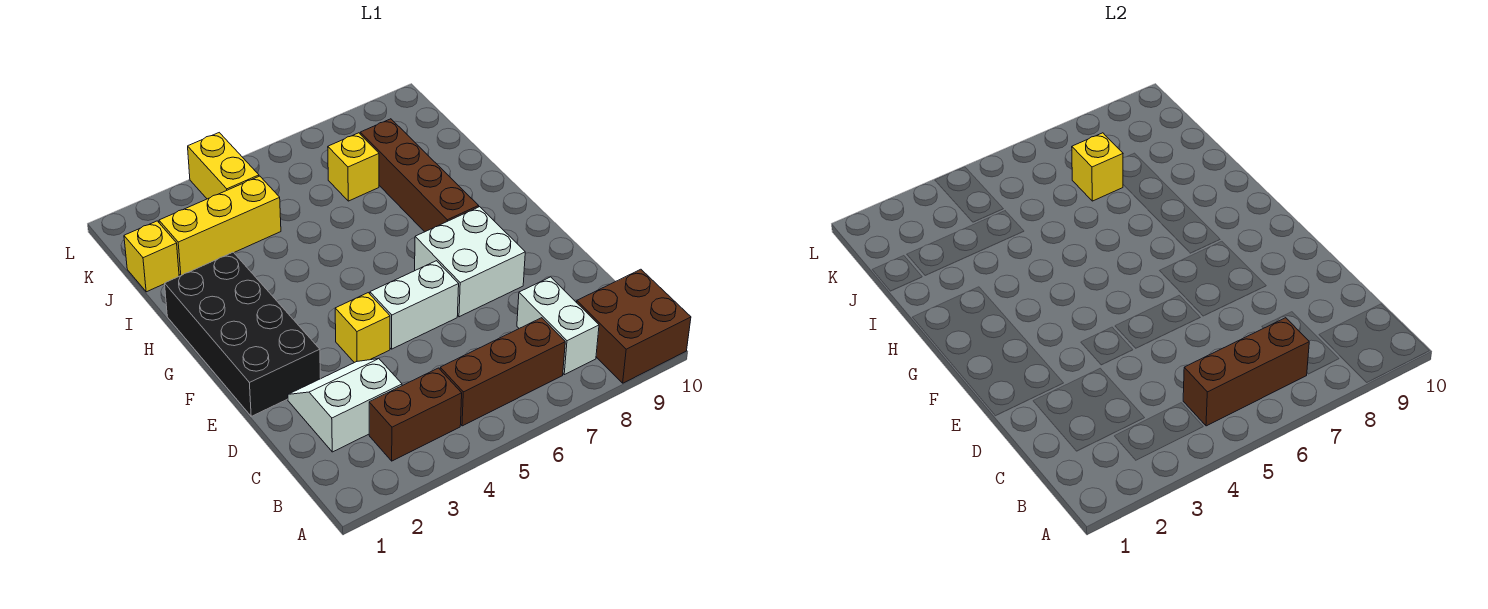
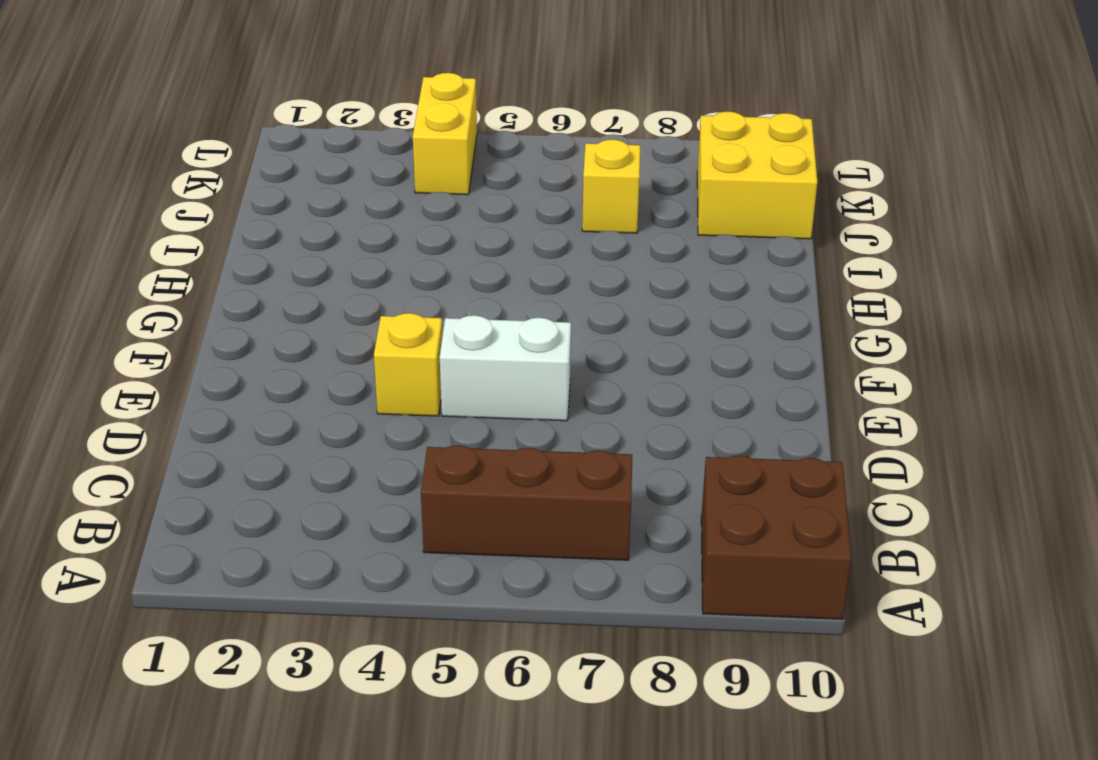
yellow brick J9:K10 level 1 -> none
none -> brown brick B3:B4 level 1
none -> white brick B8:C8 level 1
none -> white slope C2:D3 level 1 top C

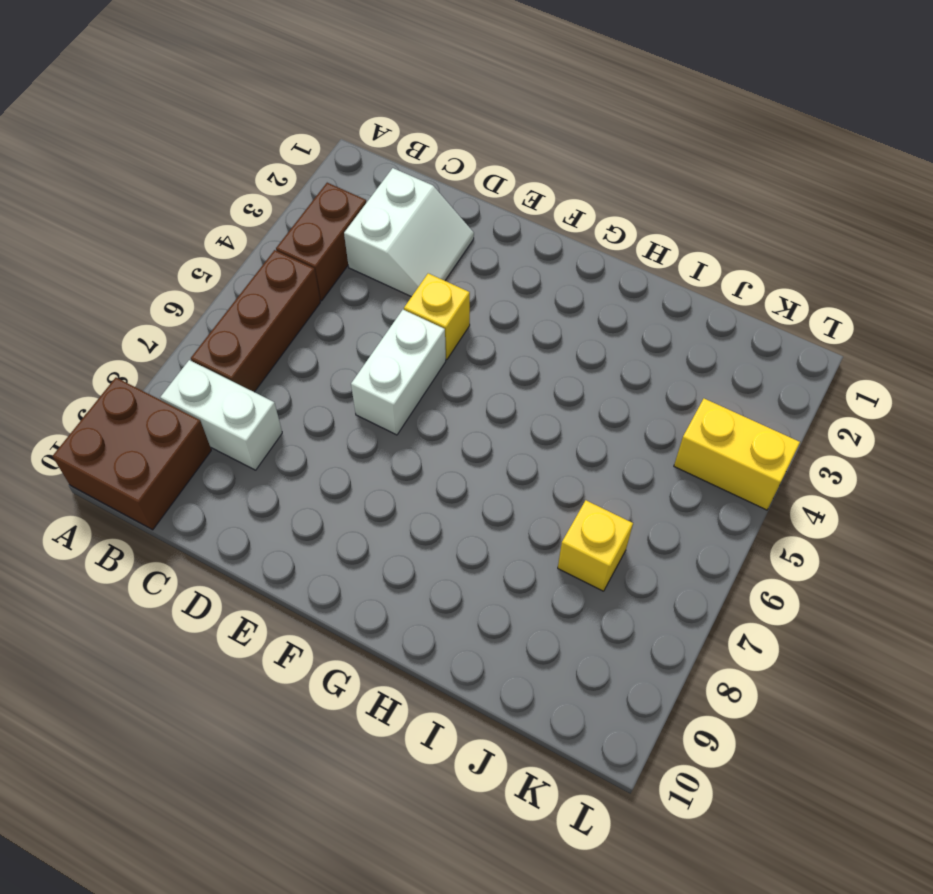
none -> black brick E1:H2 level 1
none -> white brick E7:F8 level 1
none -> brown brick G8:J8 level 1

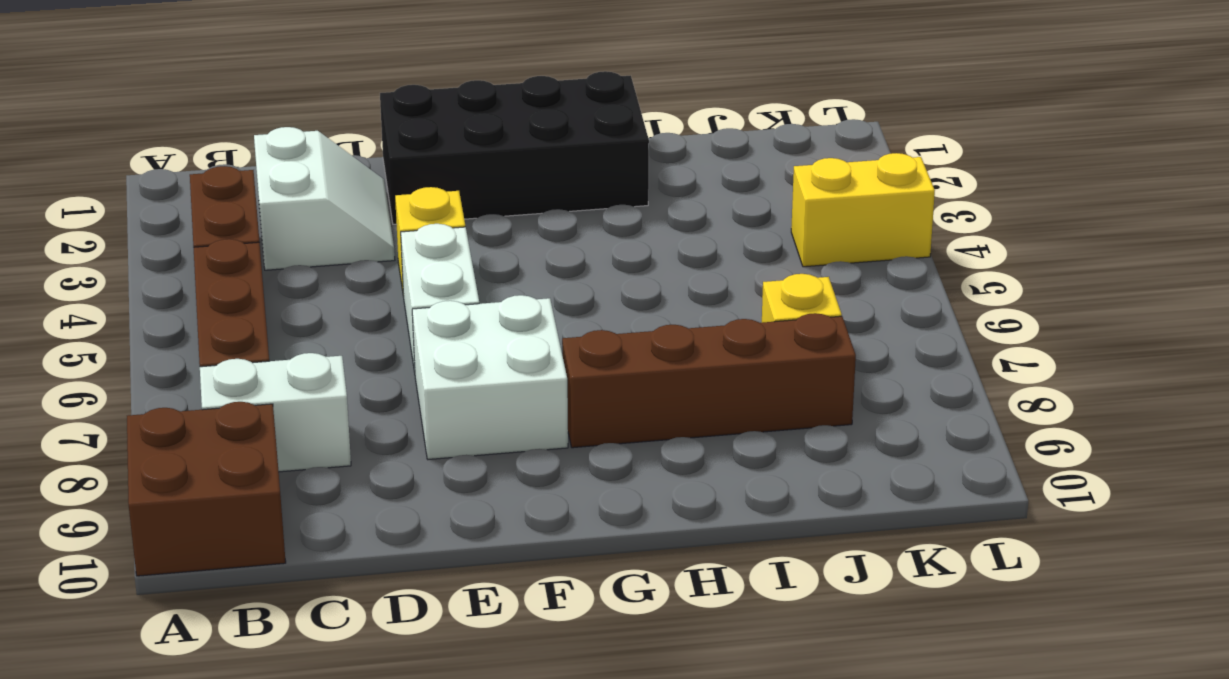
none -> yellow brick J1 level 1
none -> yellow brick J2:J4 level 1
none -> brown brick B5:B7 level 2

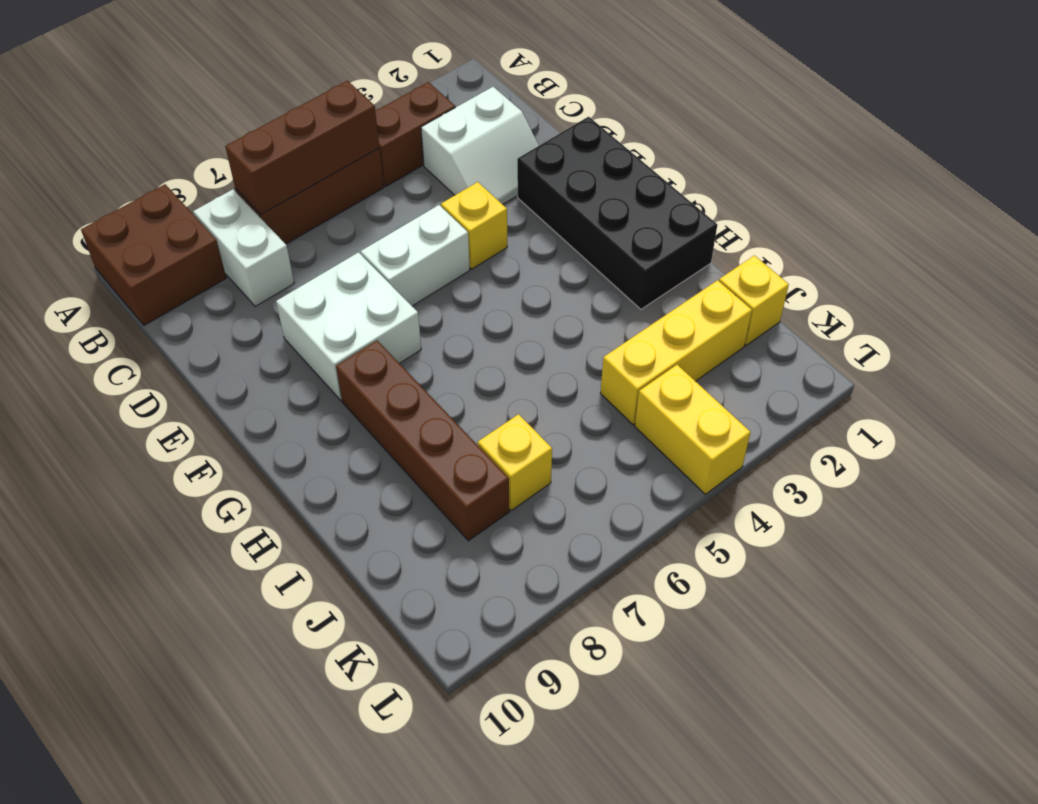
none -> yellow brick J7 level 2

